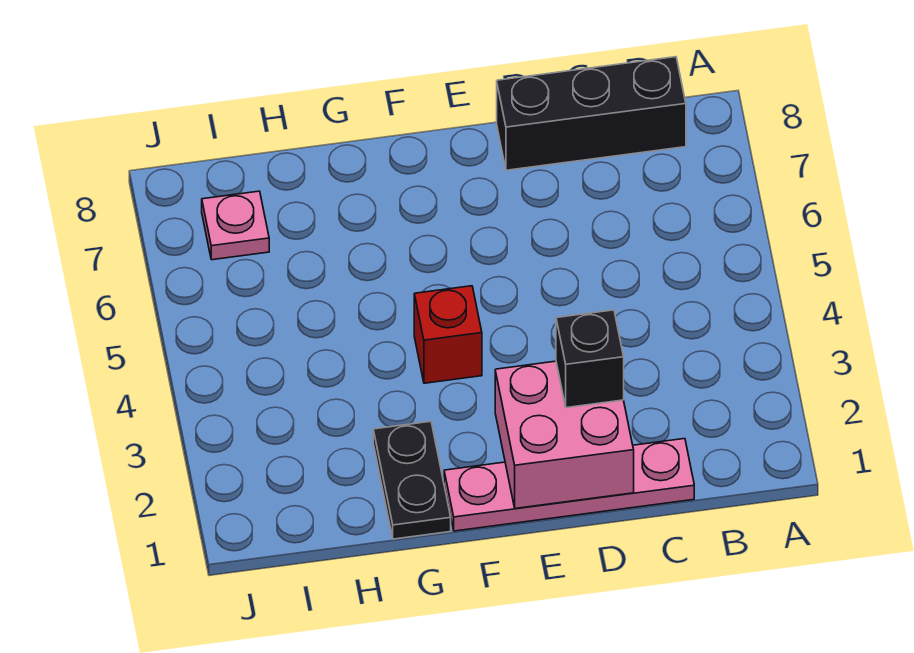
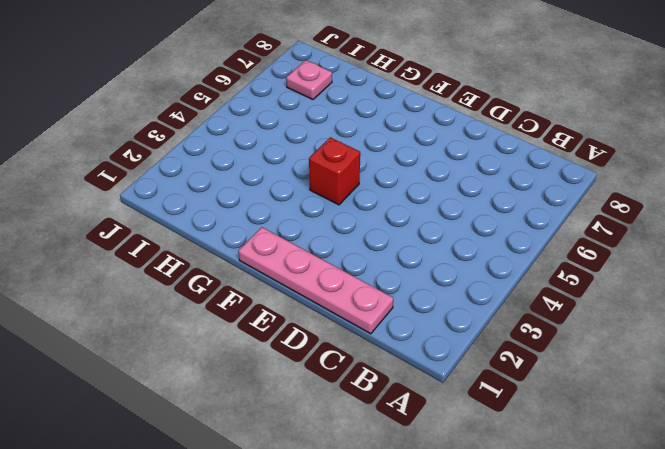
none -> black brick B8:D8 level 1
none -> black plate G1:G2 level 1

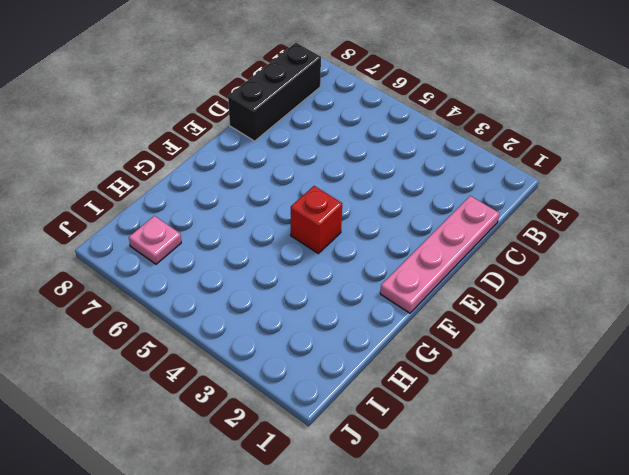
none -> black plate G1:G2 level 1
none -> pink brick D1:E2 level 2

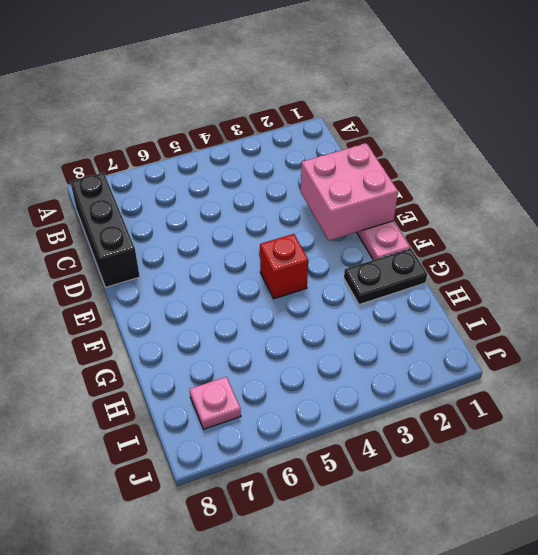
none -> black brick D2 level 3

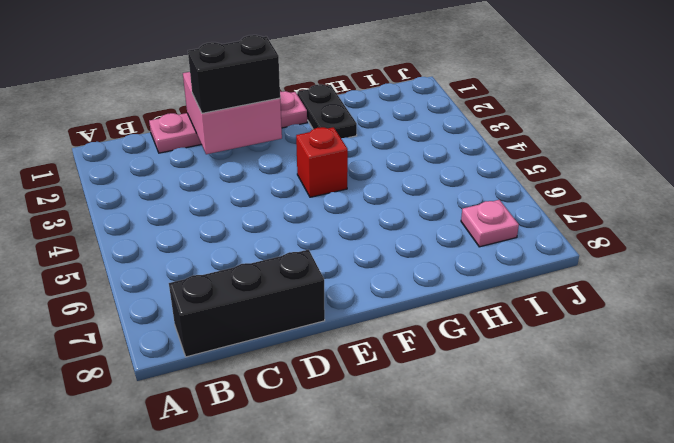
black brick D2:E2 level 3 -> black brick D2 level 3

